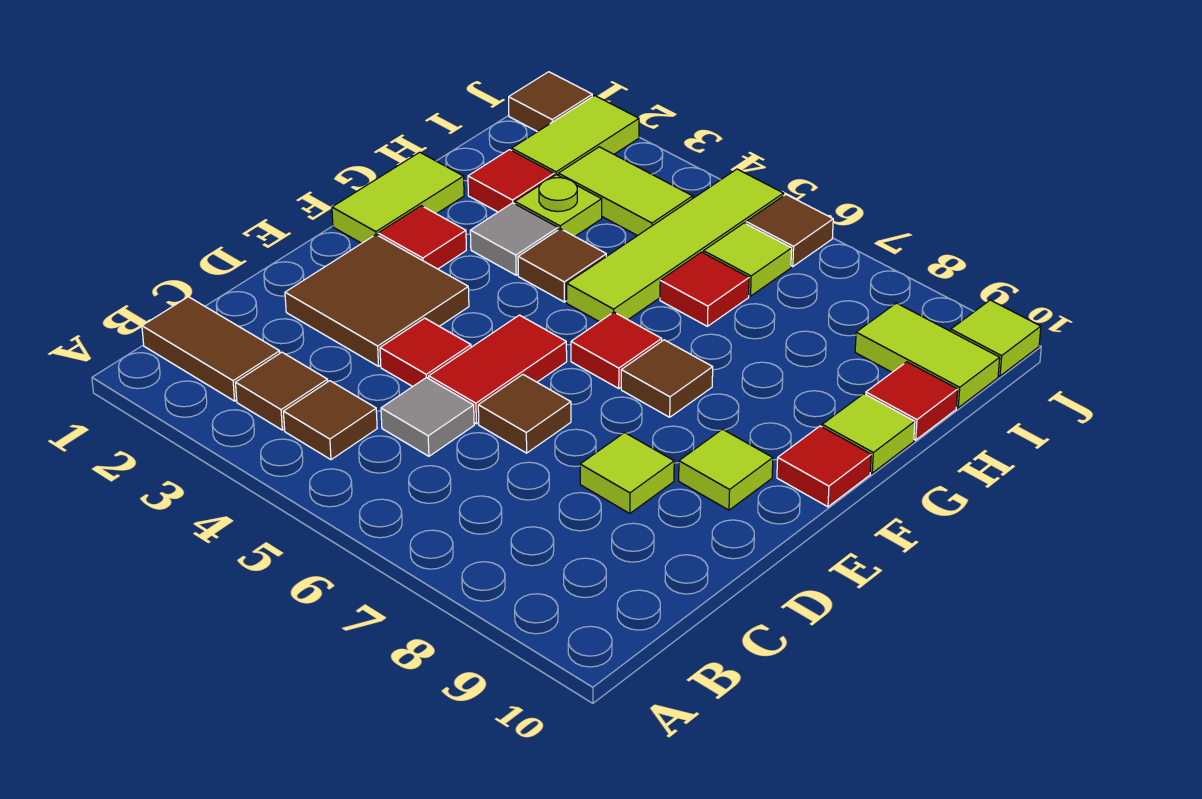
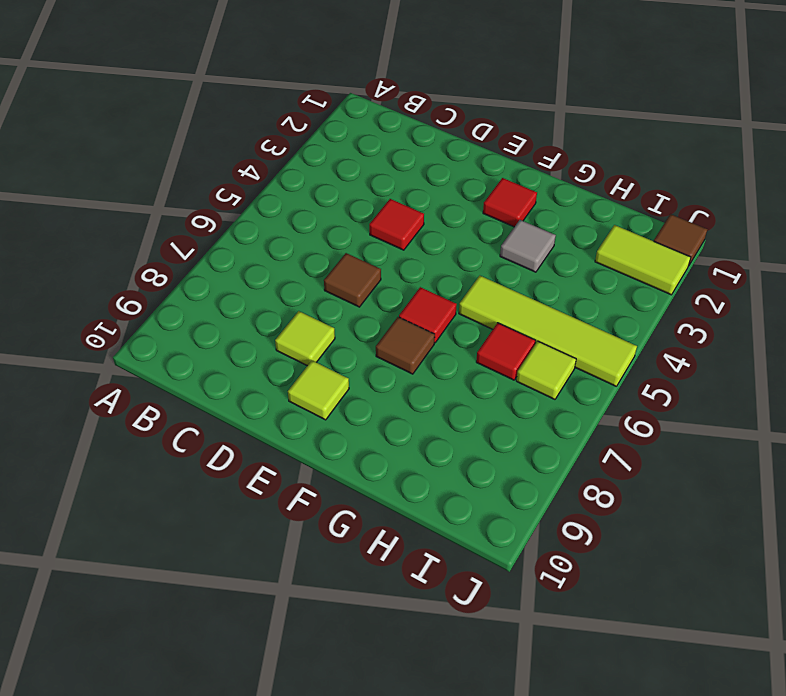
none -> brown tile B1:B2 level 1
none -> brown tile B3 level 1
none -> brown tile B4 level 1
none -> grey tile C5 level 1

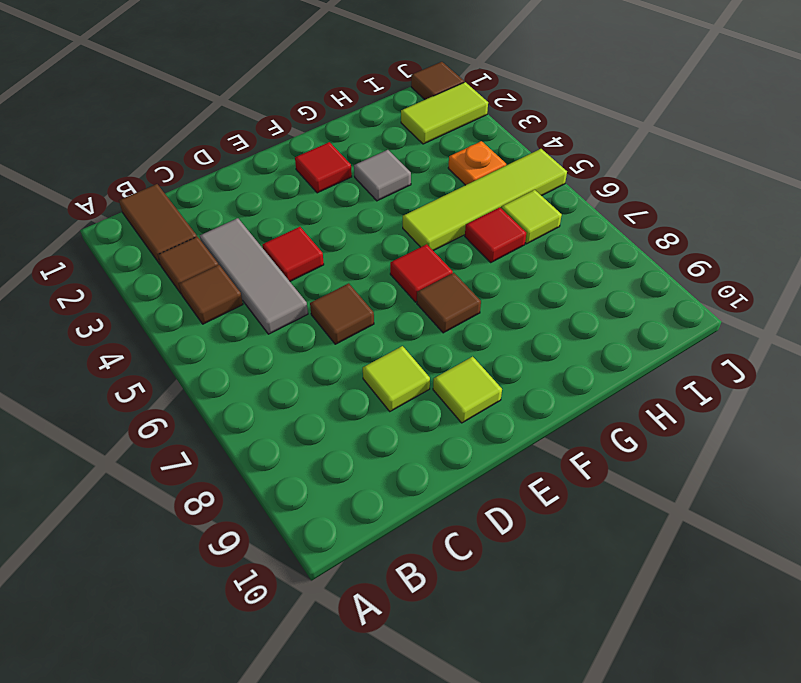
grey tile C3:C5 level 1 -> grey tile C5 level 1
orange plate I4 level 1 -> lime tile I3:I4 level 1
none -> brown tile D2:E3 level 1
none -> red tile D5:E5 level 1
none -> lime tile F1:G1 level 1
none -> red tile F10 level 1

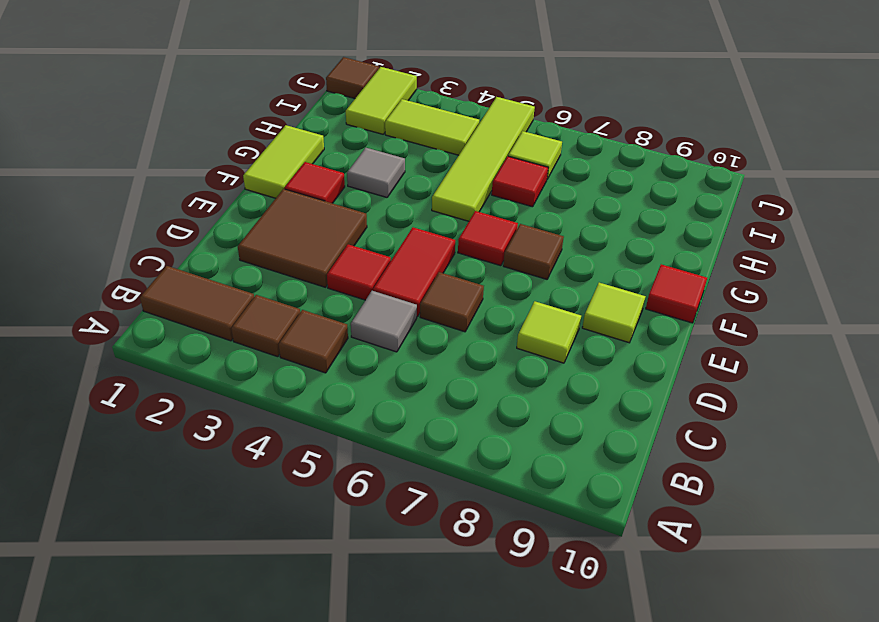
none -> brown tile G4 level 1
none -> lime tile G10 level 1
none -> red tile H2 level 1
none -> lime plate H3 level 1

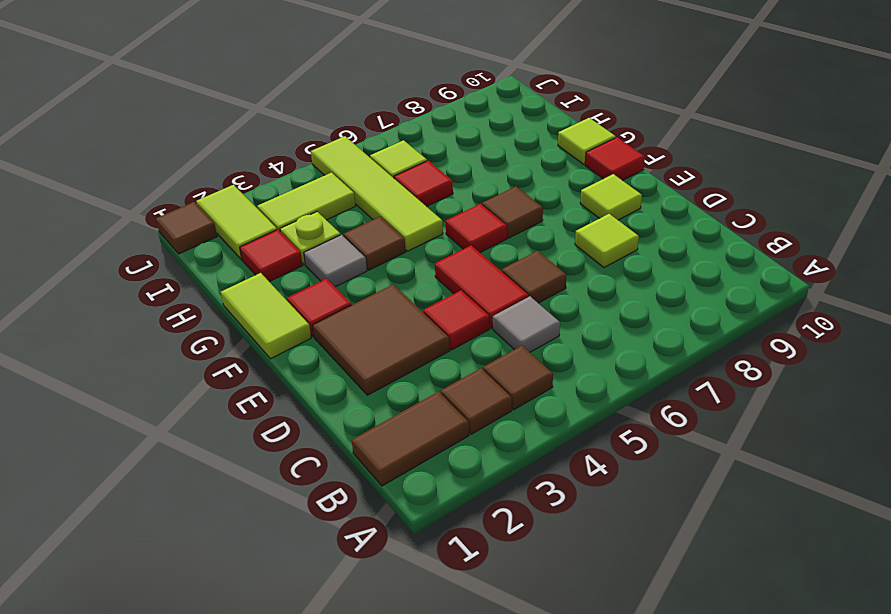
none -> red tile H10 level 1
none -> lime tile I9:I10 level 1
none -> brown tile J6 level 1
none -> lime tile J10 level 1

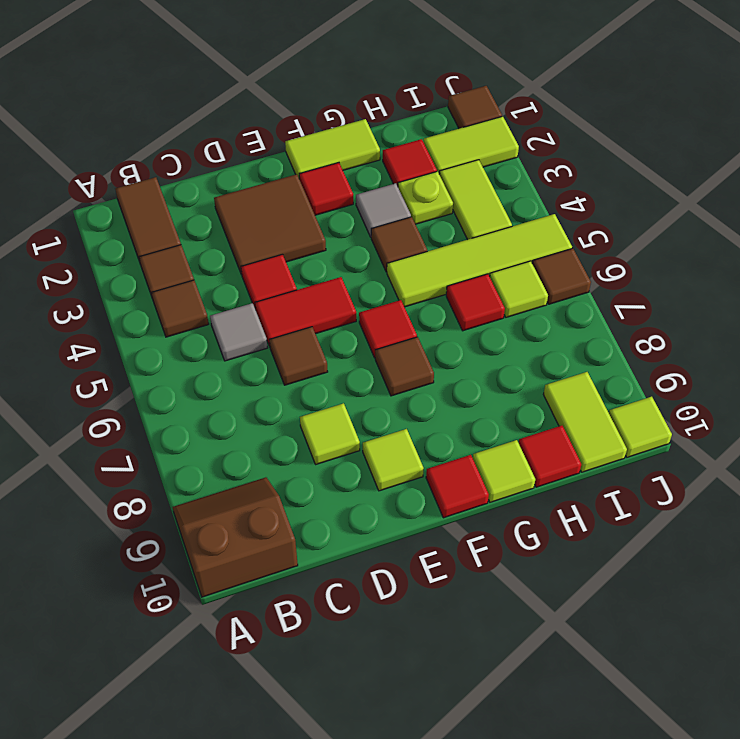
brown slope A9:B10 level 1 top 10 -> none

